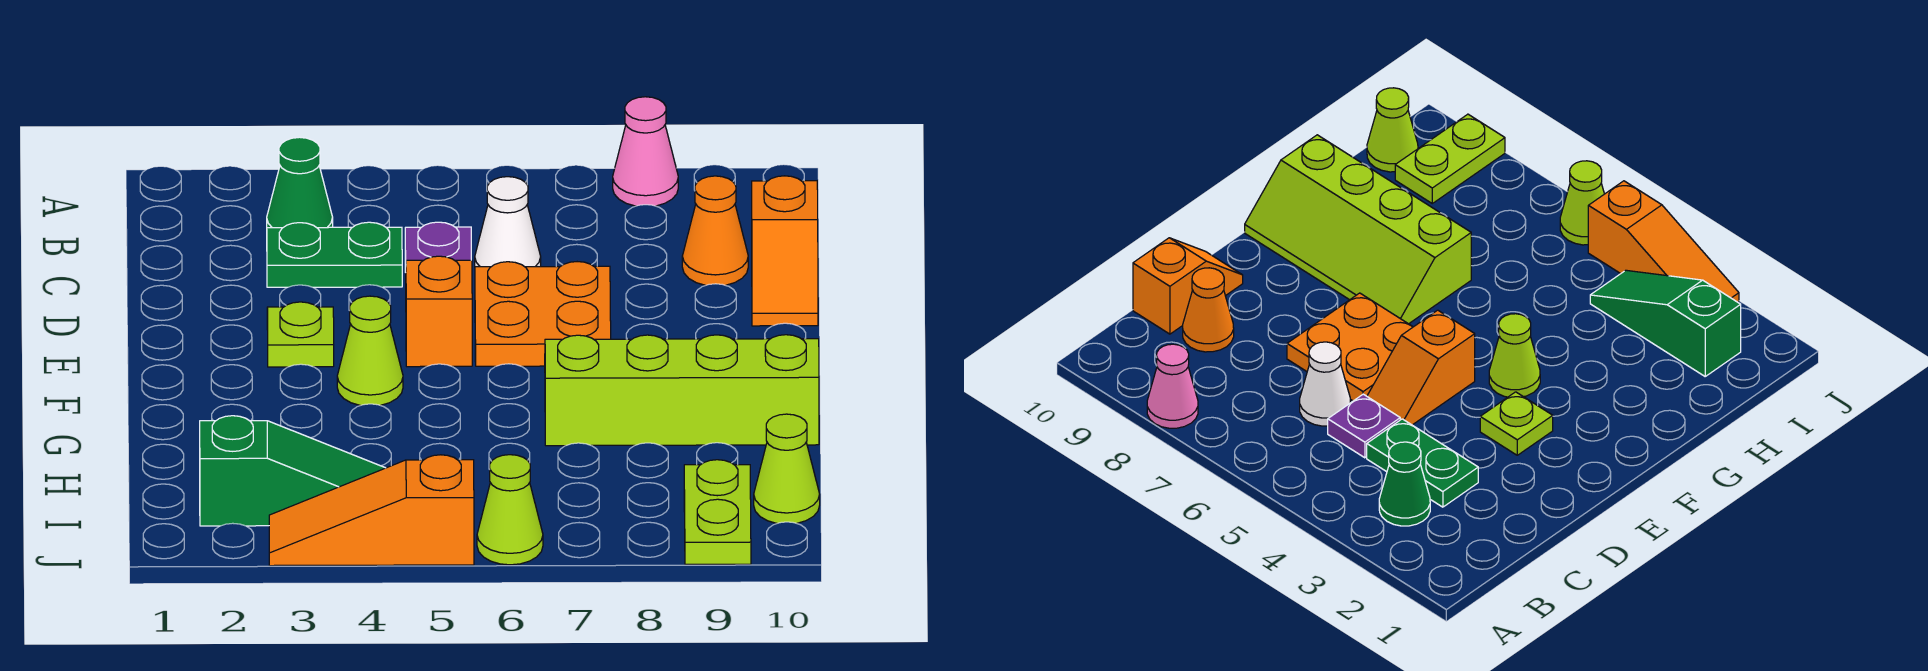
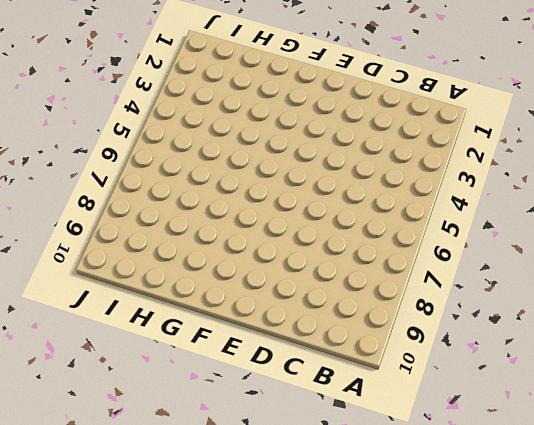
none -> pink cone A8 level 1
none -> green cone B3 level 1
none -> green plate C3:C4 level 1

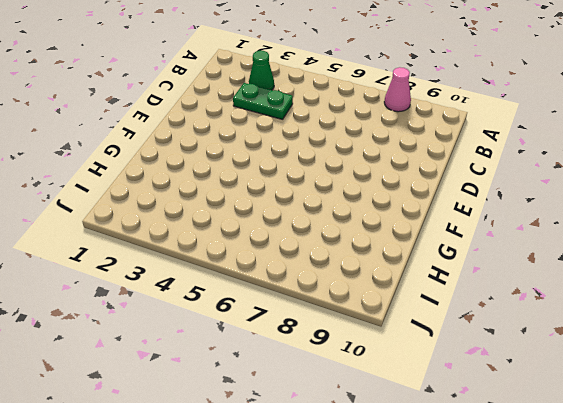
none -> purple plate C5 level 1
none -> white cone C6 level 1
none -> orange cone C9 level 1

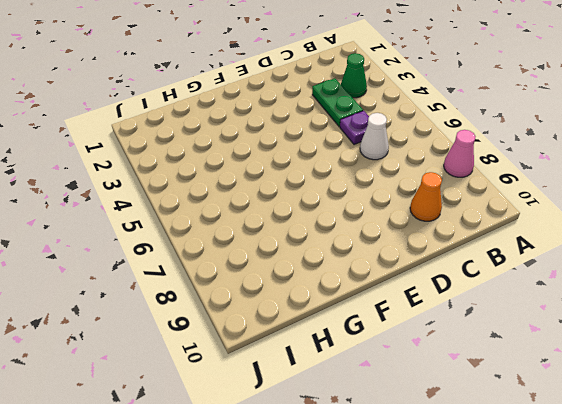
none -> orange slope C10:D10 level 1 top C
none -> orange slope D5:E5 level 1 top E
none -> orange plate D6:E7 level 1

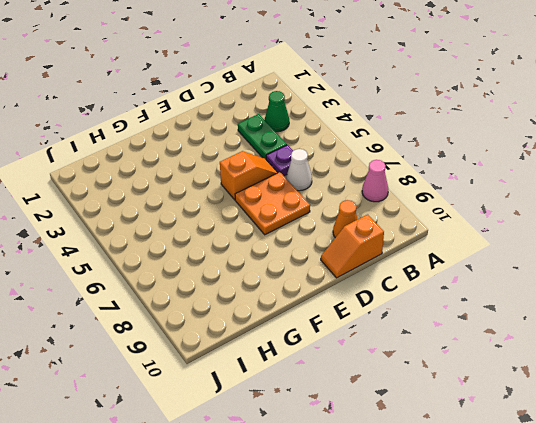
none -> lime plate E3 level 1
none -> lime cone F4 level 1
none -> lime slope F7:G10 level 1 top G

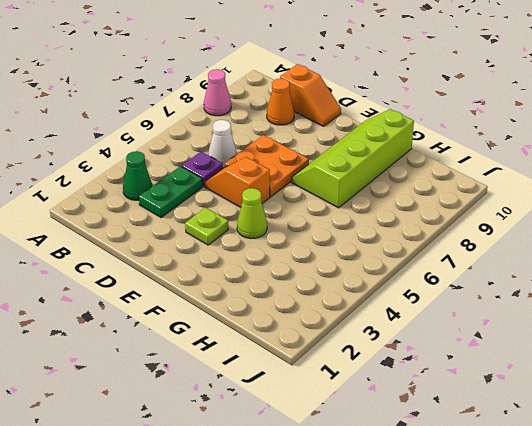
none -> green slope I2:I4 level 1 top 2
none -> lime plate I9:J9 level 1
none -> lime cone I10 level 1

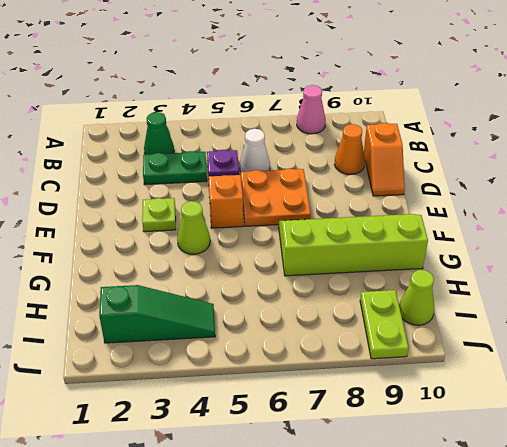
none -> orange slope J3:J5 level 1 top 5
none -> lime cone J6 level 1

